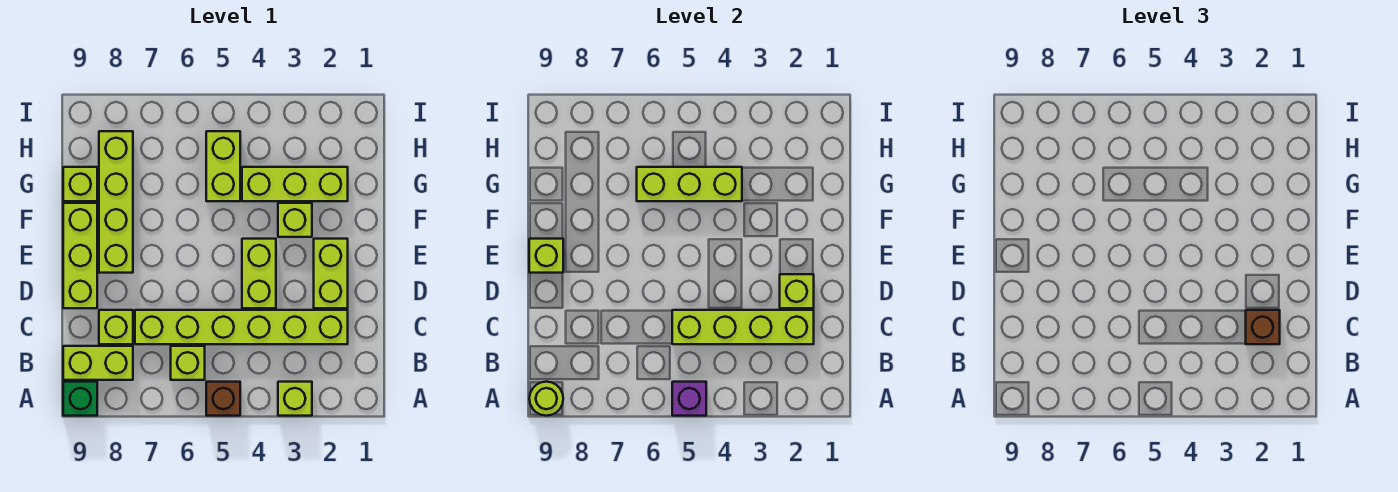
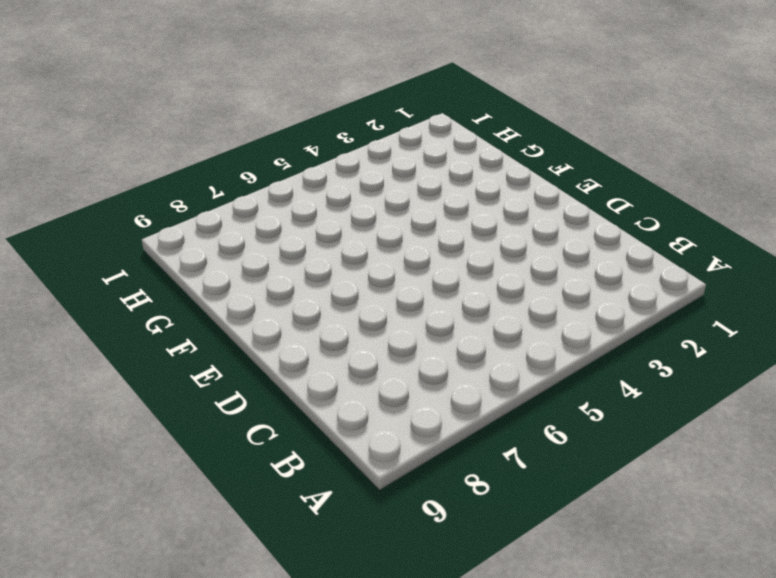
none -> lime brick A3 level 1
none -> brown brick A5 level 1
none -> green brick A9 level 1

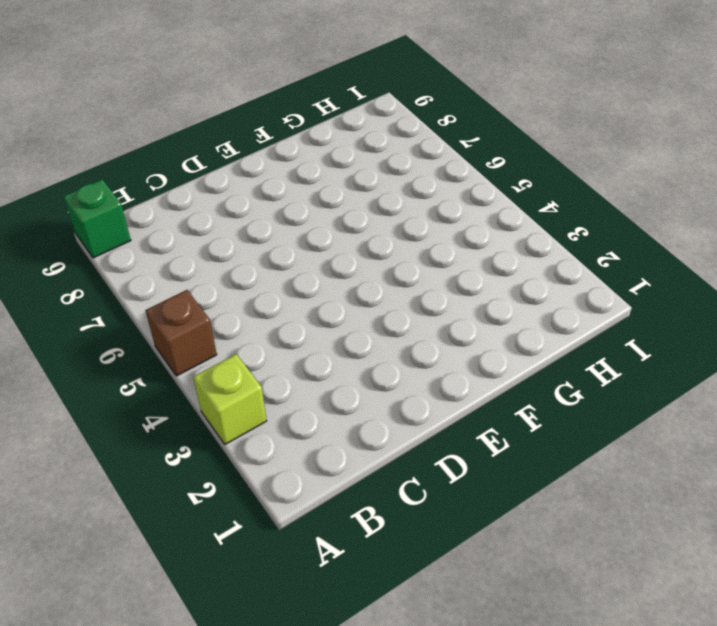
none -> lime brick B6 level 1
none -> lime brick B8:B9 level 1
none -> lime brick C2:C7 level 1

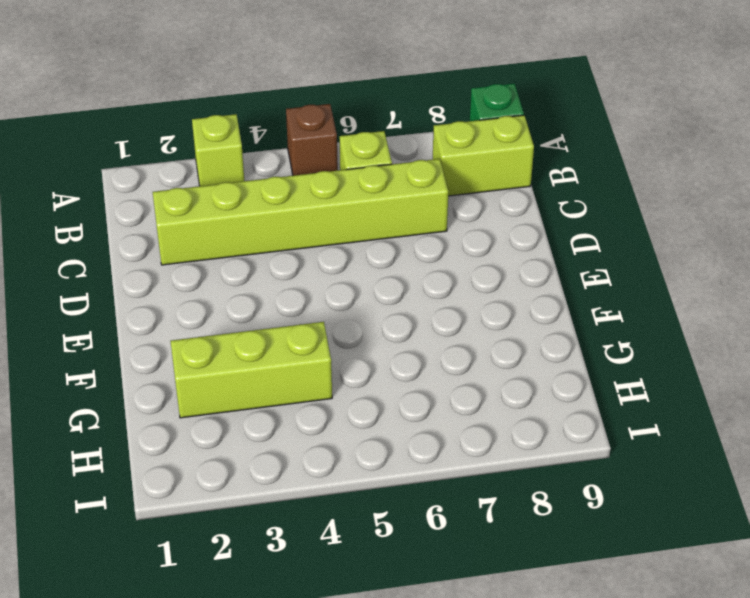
none -> lime brick C8 level 1
none -> lime brick D2:E2 level 1
none -> lime brick D4:E4 level 1

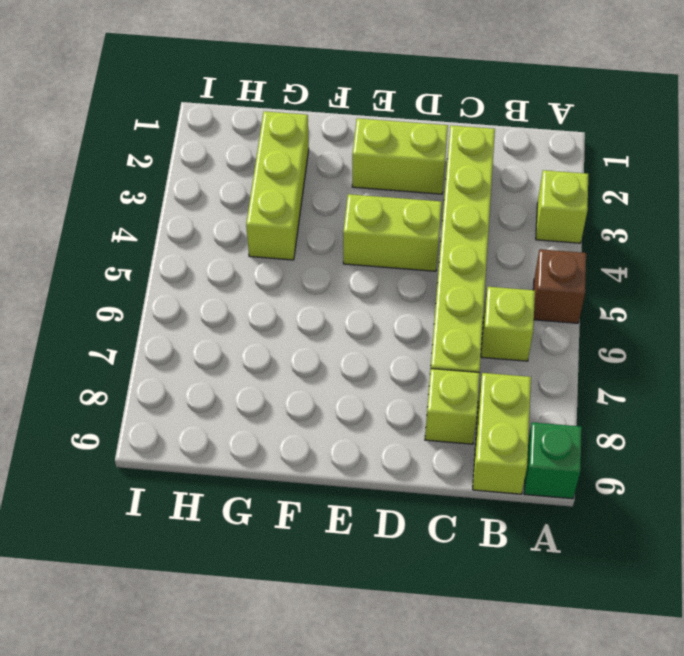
none -> lime brick D9:F9 level 1
none -> lime brick E8:H8 level 1
none -> lime brick F3 level 1

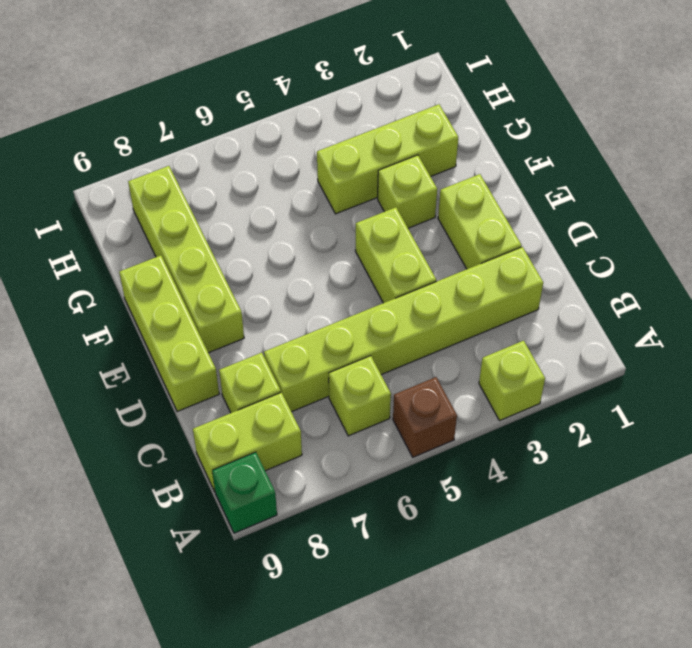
none -> lime brick G5:H5 level 1
none -> lime brick G9 level 1
none -> purple brick A5 level 2

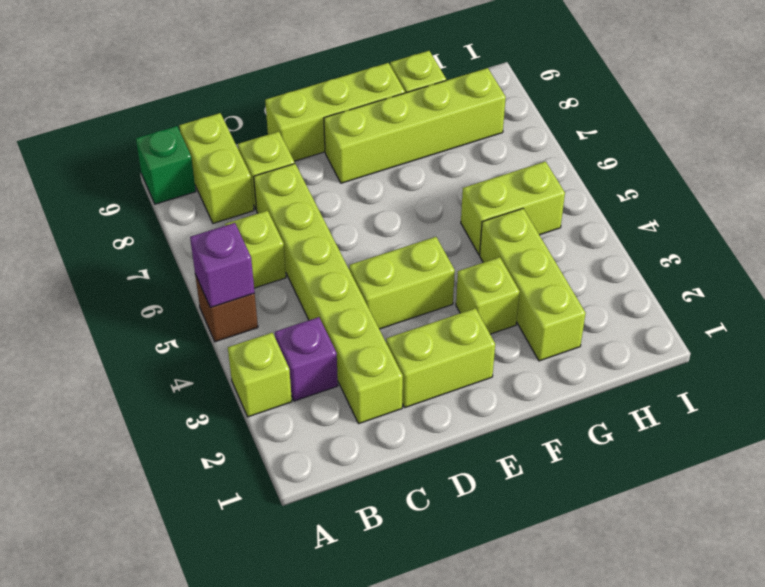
purple brick B3 level 1 -> none
none -> lime round brick A9 level 2
none -> lime brick C2:C5 level 2
none -> lime brick D2 level 2

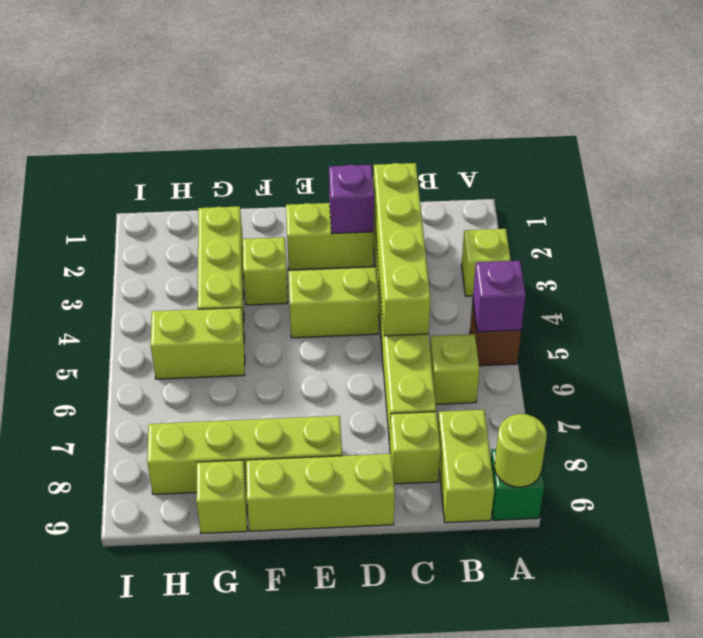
purple brick D2 level 2 -> lime brick D2 level 2
none -> lime brick E9 level 2
none -> lime brick G4:G6 level 2
none -> brown brick C2 level 3

